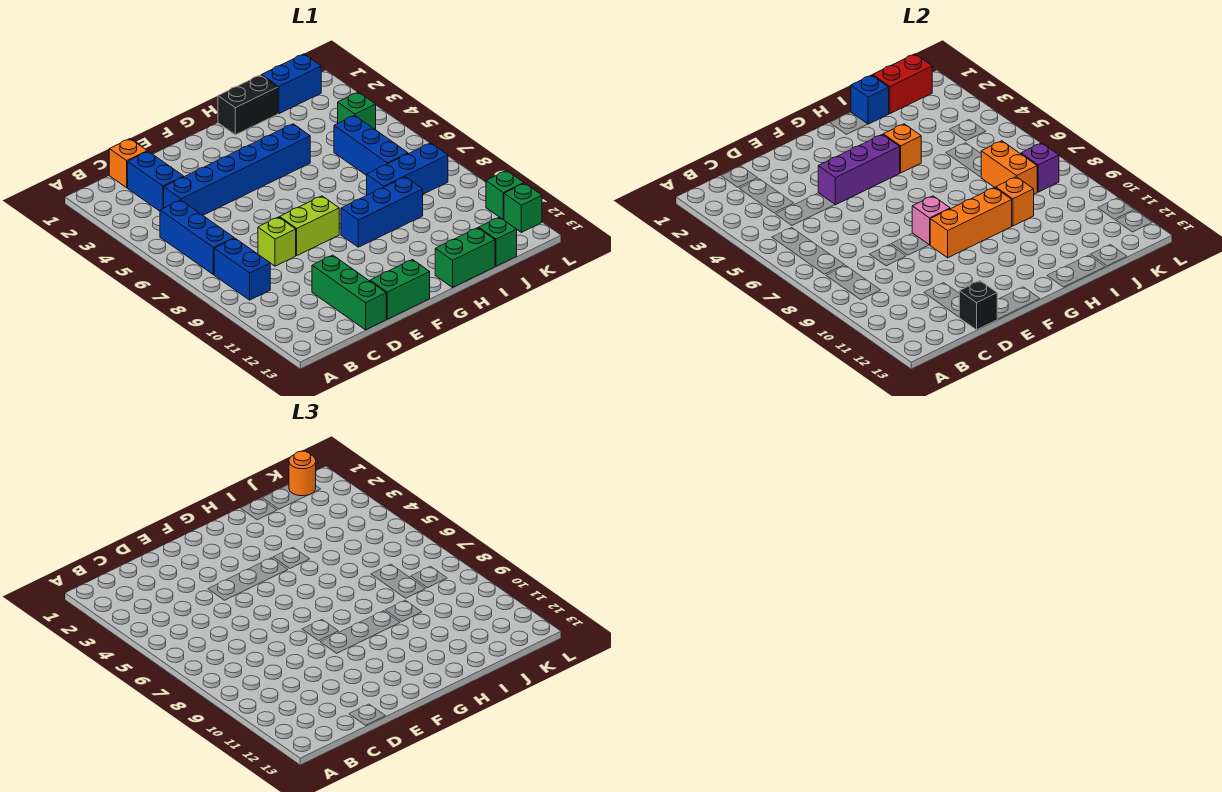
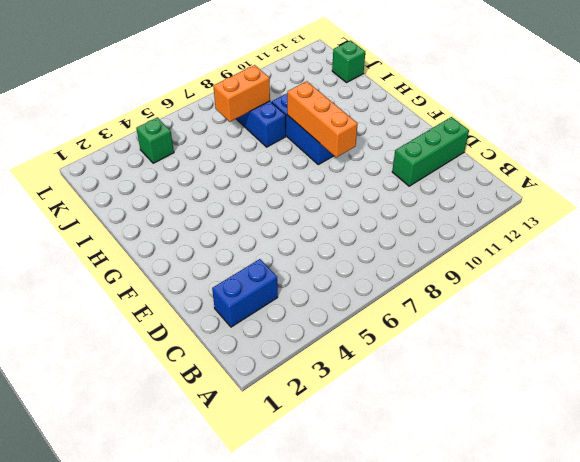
none -> blue brick B5:B7 level 1
none -> blue brick B8:B9 level 1
none -> orange brick C1 level 1
none -> blue brick C4:H4 level 1

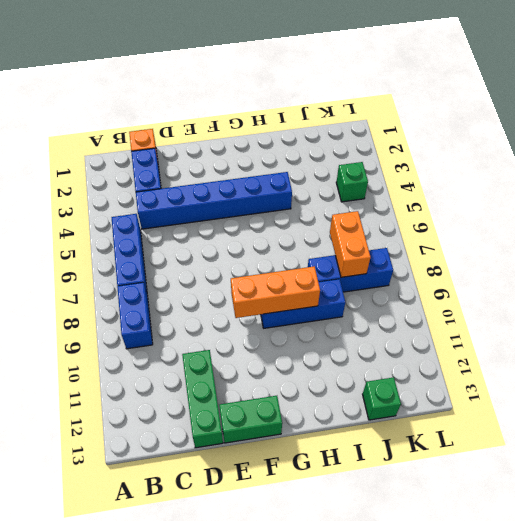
none -> lime brick D8 level 1
none -> lime brick E8:F8 level 1
none -> black brick H1:I1 level 1
none -> green brick H13:I13 level 1

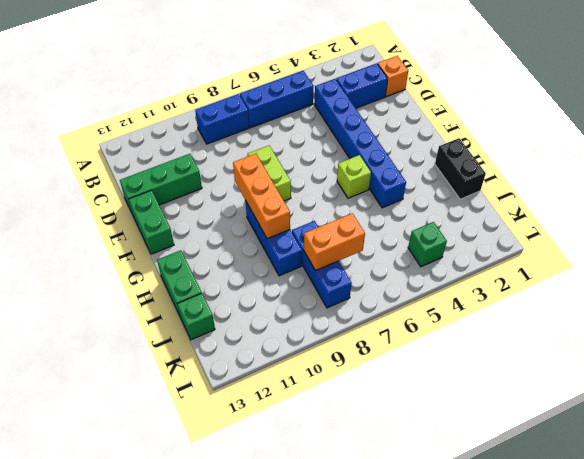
lime brick G5 level 1 -> lime brick D8 level 1
none -> blue brick J1:K1 level 1
none -> blue brick J5:J7 level 1
none -> green brick L11 level 1
none -> green brick L12 level 1

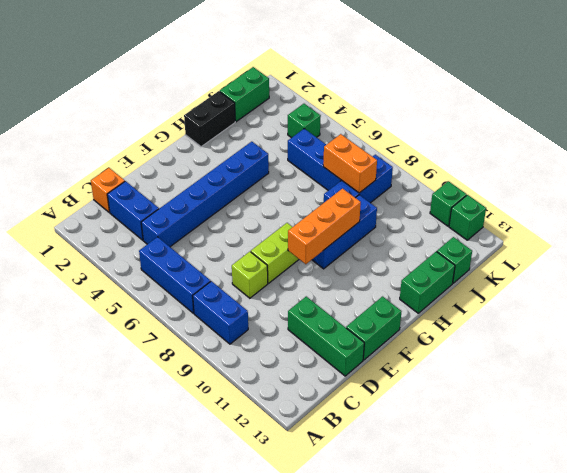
green brick J1:K1 level 1 -> blue brick J1:K1 level 1
none -> black brick D13 level 2
none -> purple brick E4:G4 level 2
none -> pink brick F8 level 2
none -> orange brick H4 level 2

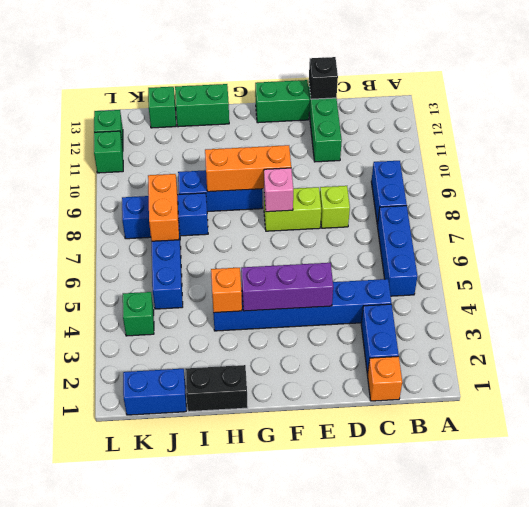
none -> blue brick I1 level 2
none -> orange brick I9 level 2
none -> red brick J1:K1 level 2
none -> purple brick K8 level 2

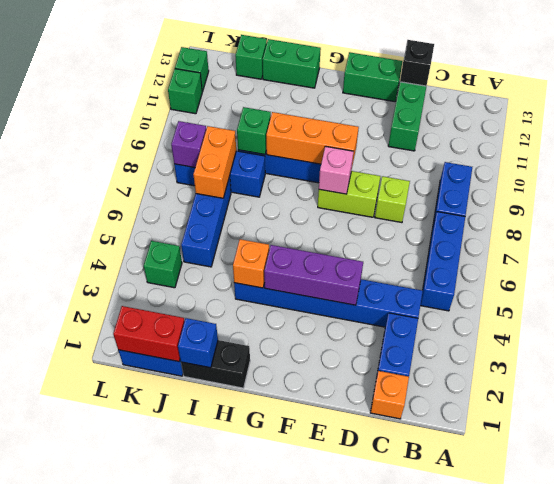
green brick I9 level 2 -> orange brick I9 level 2
none -> orange round brick K1 level 3

